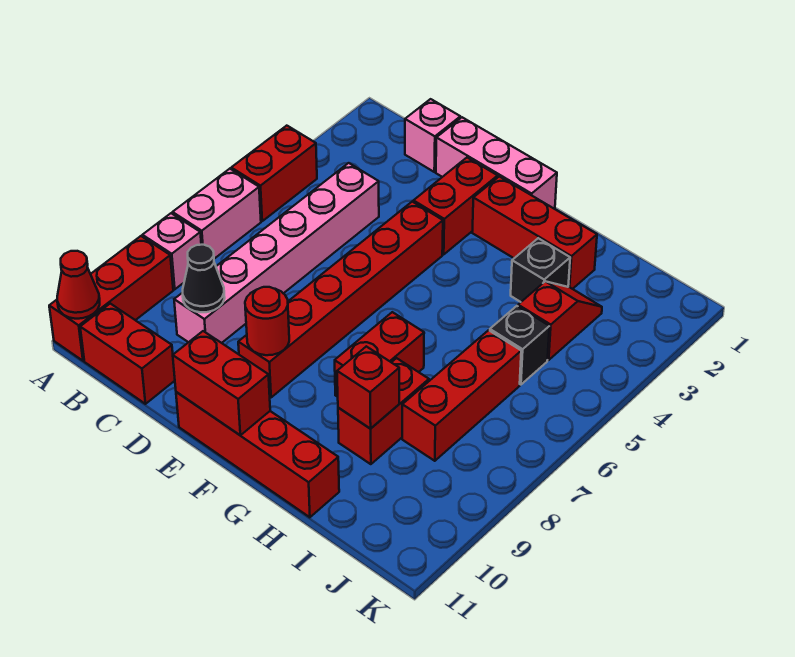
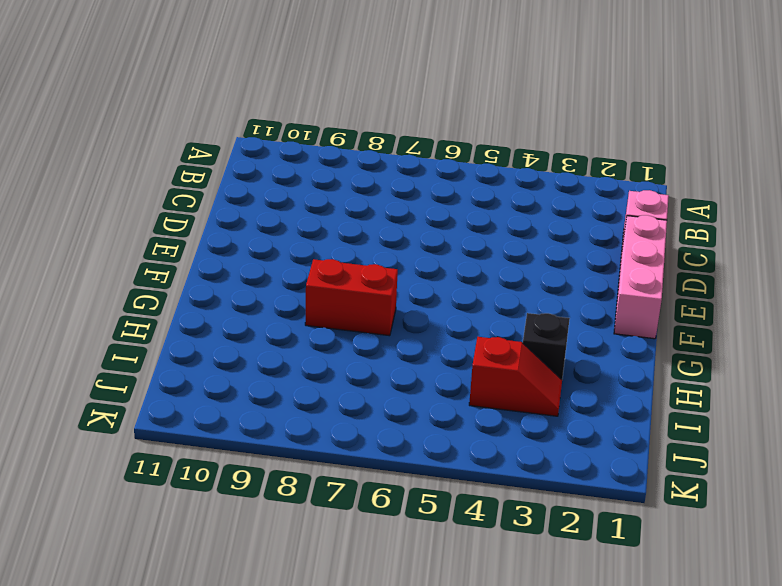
none -> red brick A4:A5 level 1
none -> pink brick A6:A7 level 1
none -> pink brick A8 level 1

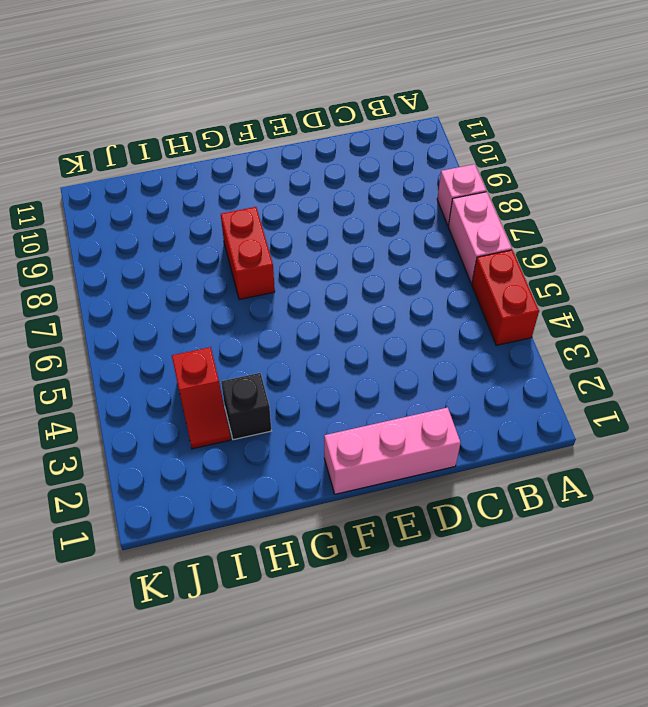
none -> red brick A9:A11 level 1
none -> red brick B11:C11 level 1
none -> pink brick C1 level 1

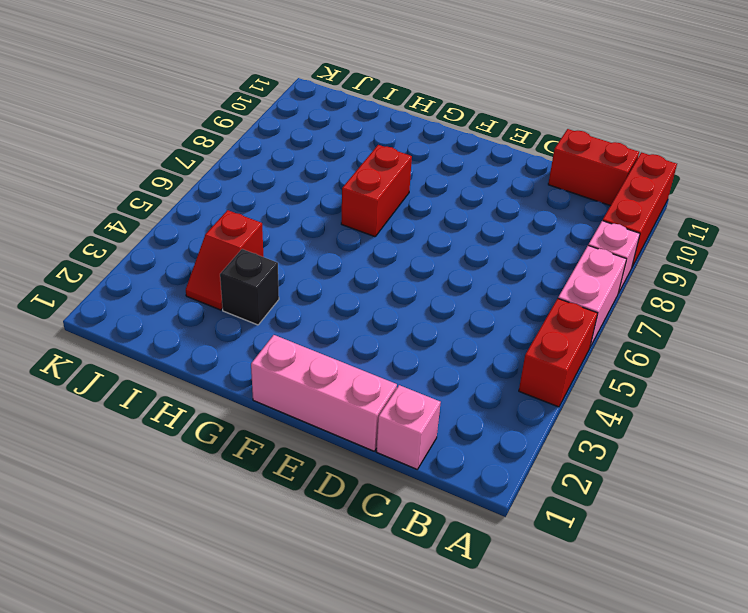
none -> pink brick C4:C9 level 1
none -> red brick E2:E3 level 1
none -> red brick E4:E9 level 1

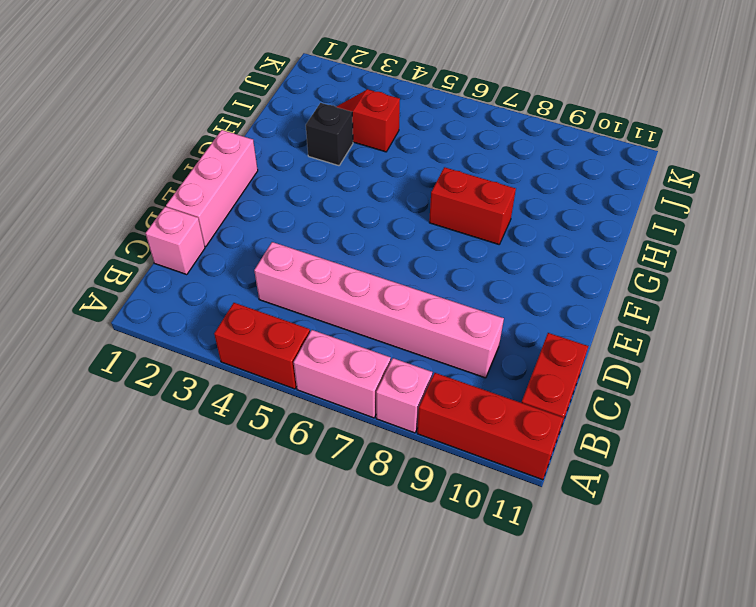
none -> red brick E2:E3 level 1
none -> red brick E4:E9 level 1
none -> red brick E11:H11 level 1

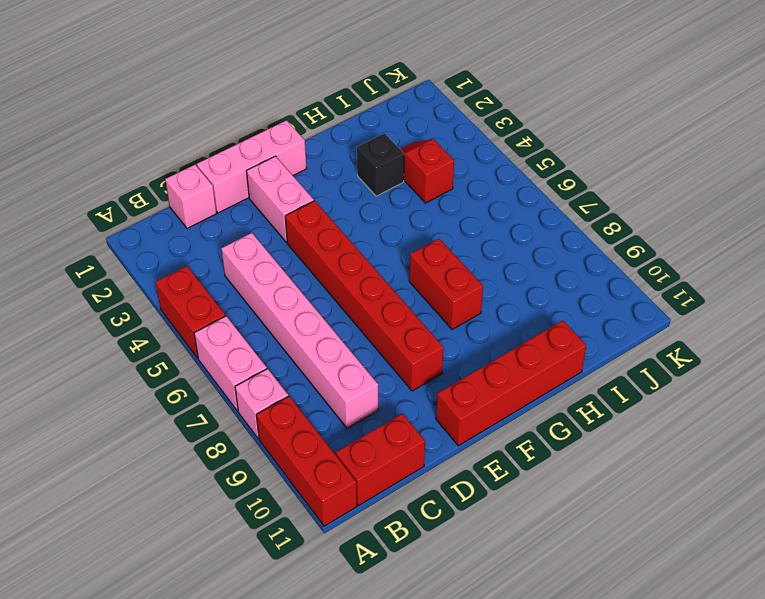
pink brick E2:E3 level 1 -> red brick E2:E3 level 1
none -> red brick F2:H2 level 1
none -> red brick H8:H9 level 1
none -> black brick I5 level 1

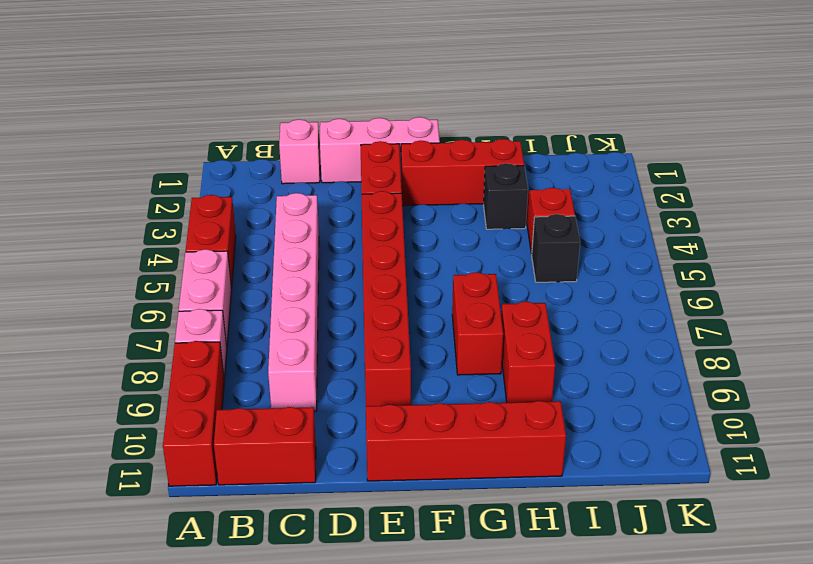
none -> red brick I6:I8 level 1
none -> red cone A11 level 2
none -> black cone C9 level 2

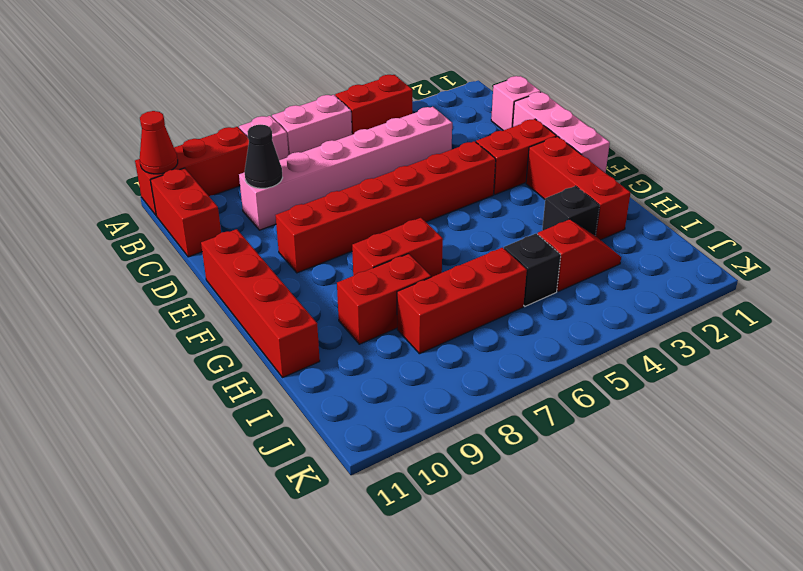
none -> red round brick E9 level 2
none -> red brick E11:F11 level 2
none -> red brick H9 level 2

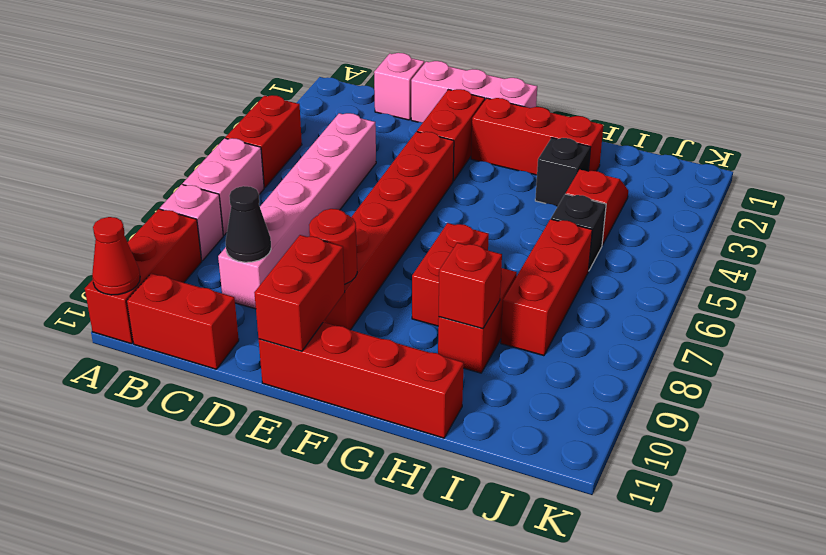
red brick E10:E11 level 2 -> red brick E11:F11 level 2

